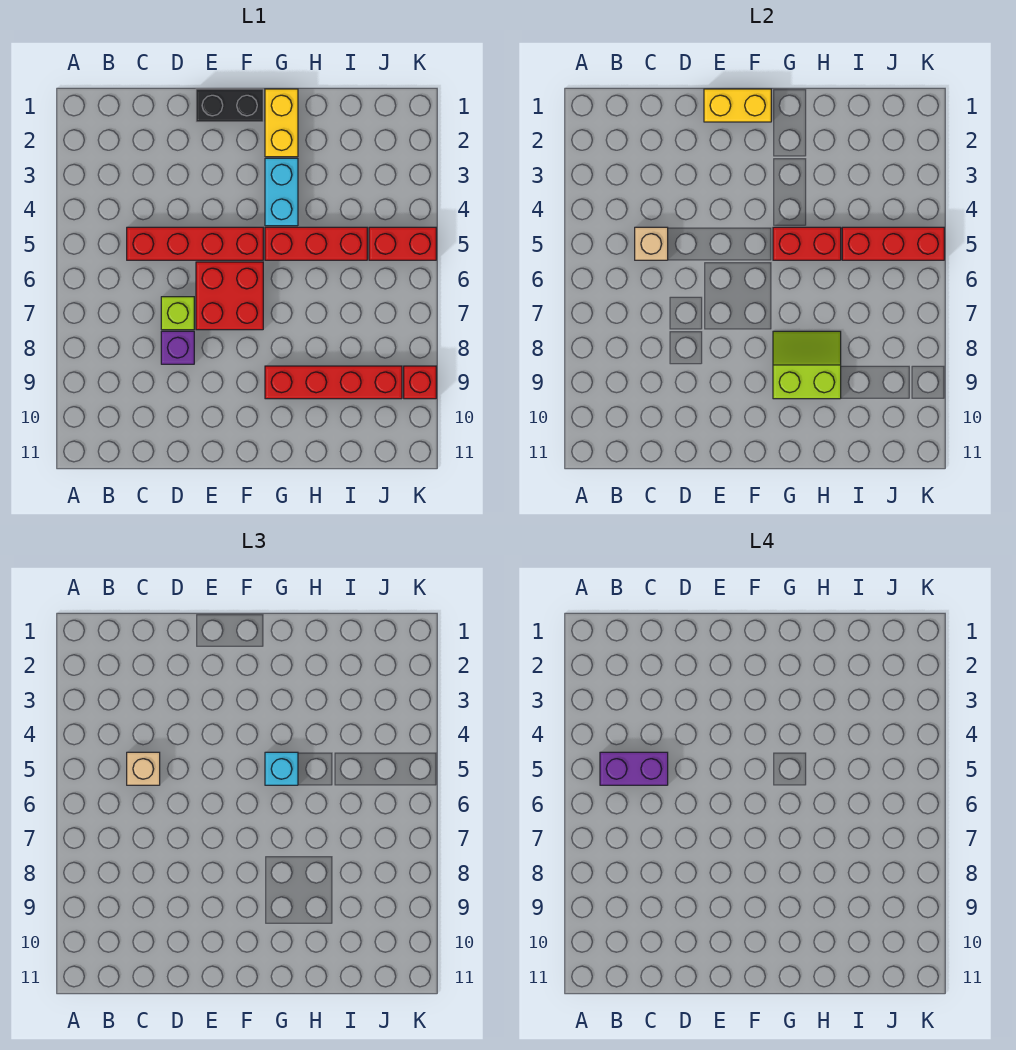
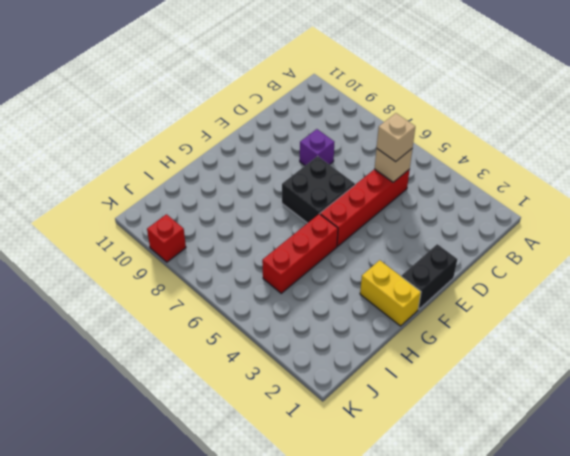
black brick E6:F7 level 1 -> red brick E6:F7 level 1
none -> lime brick D7 level 1
none -> cyan brick G3:G4 level 1
none -> red brick G9:J9 level 1

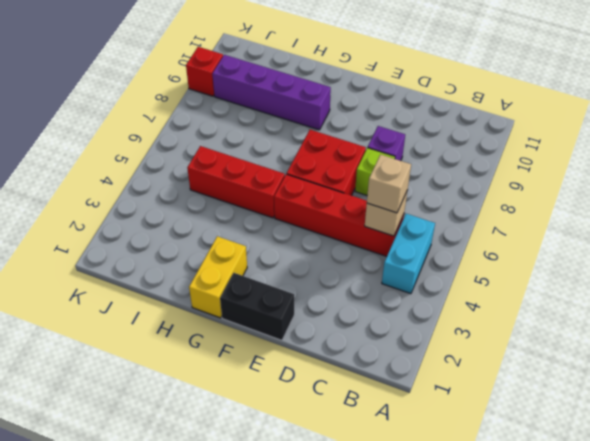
cyan brick B4:B5 level 1 -> cyan brick G3:G4 level 1
purple brick G9:J9 level 1 -> red brick G9:J9 level 1
none -> red brick J5:K5 level 1
none -> yellow brick E1:F1 level 2
none -> red brick G5:H5 level 2

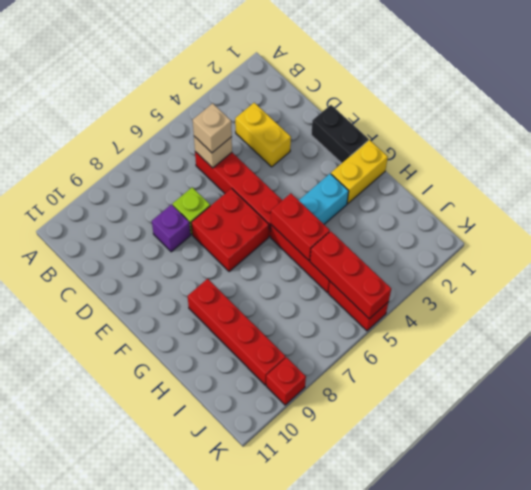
yellow brick C3:D3 level 1 -> yellow brick E1:F1 level 2
none -> lime slope G8:H9 level 2 top 9
none -> cyan brick G5 level 3
none -> purple brick B5:C5 level 4

